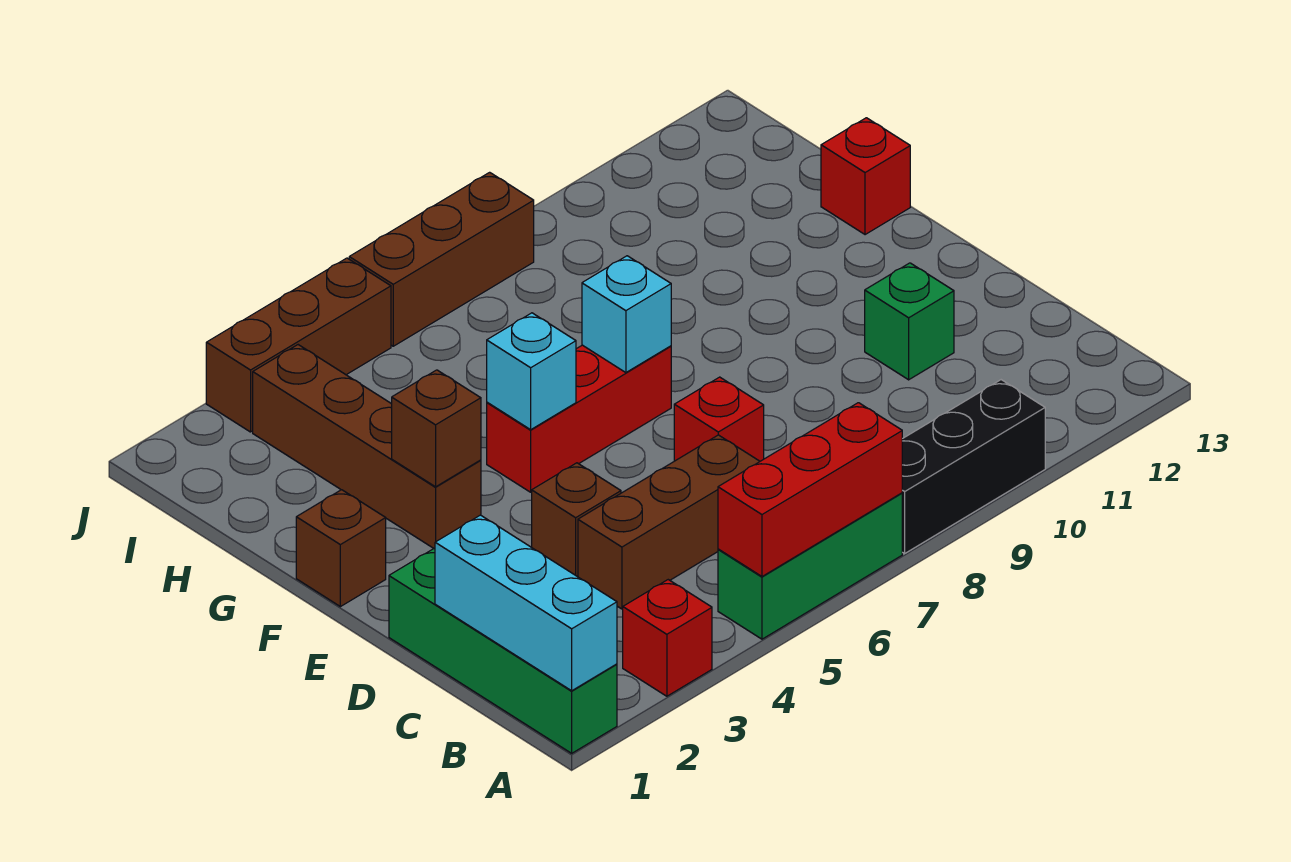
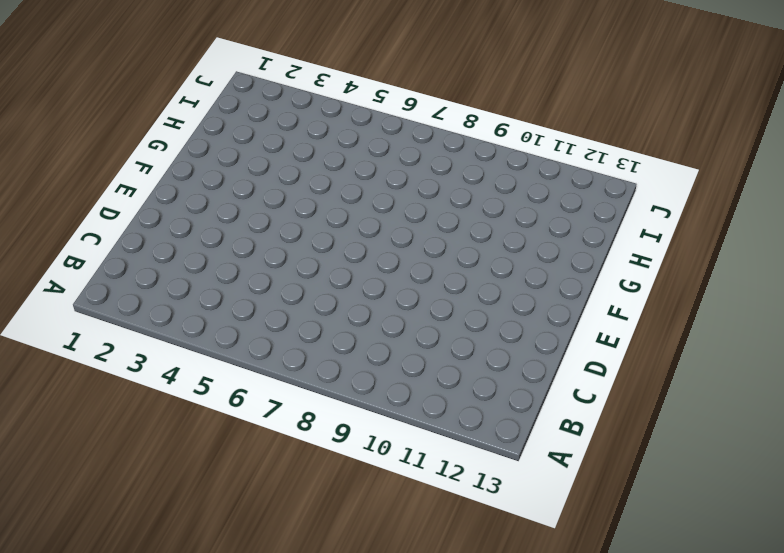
none -> green brick A1:D1 level 1
none -> red brick A3 level 1
none -> green brick A5:A7 level 1

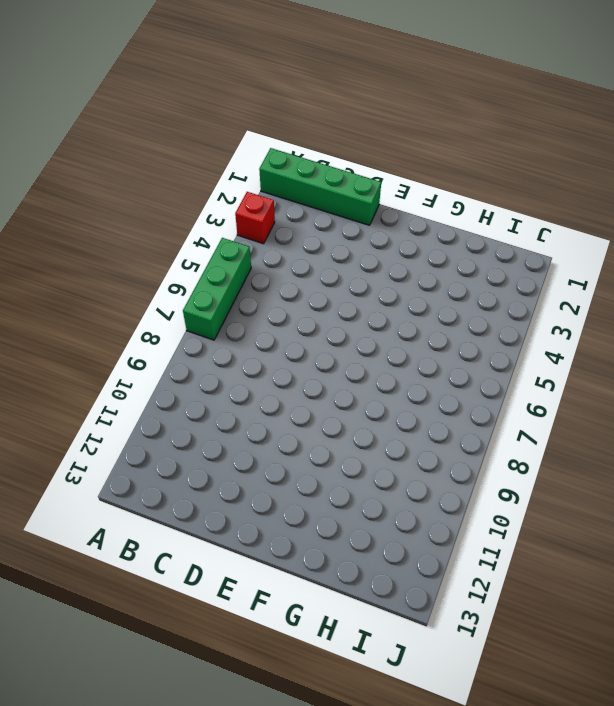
none -> black brick A8:A10 level 1
none -> brown brick C4:C6 level 1
none -> brown brick D4 level 1

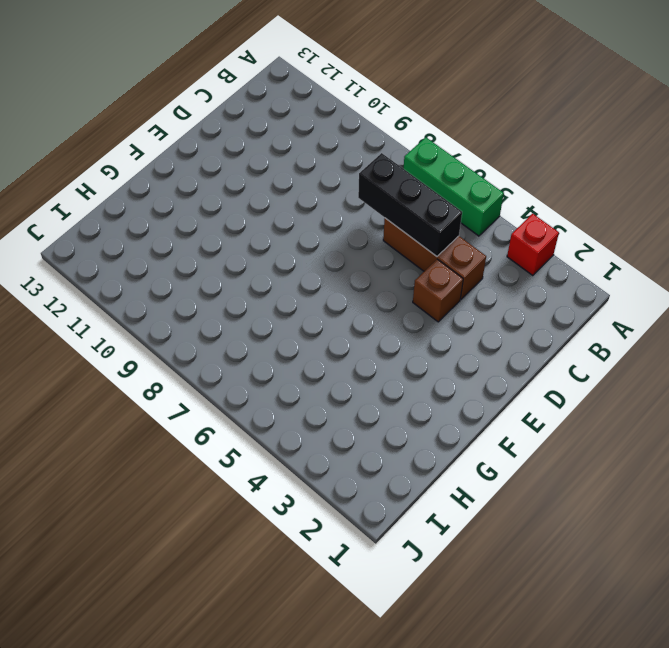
black brick C5:C7 level 2 -> black brick A8:A10 level 1
none -> green brick A1:D1 level 1
none -> red brick D7 level 1
none -> green brick D11 level 1

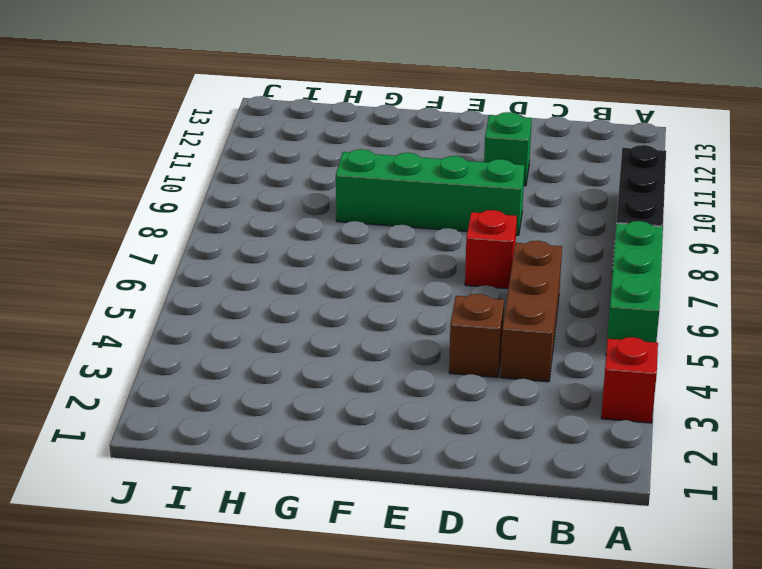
green brick D9:G9 level 1 -> green brick A1:D1 level 1
none -> brown brick F1 level 1
none -> brown brick F3:I3 level 1
none -> red brick F5:F7 level 1

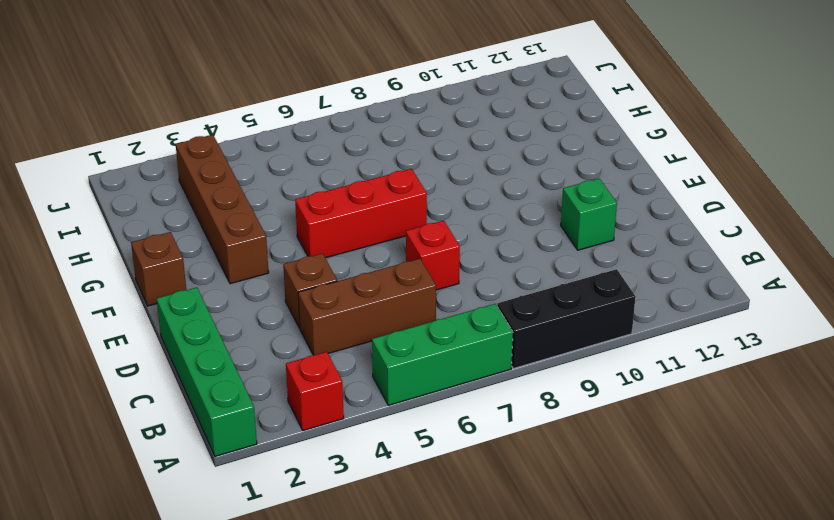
none -> red brick G13 level 1
none -> brown brick J3:J5 level 1
none -> brown brick J6:J8 level 1

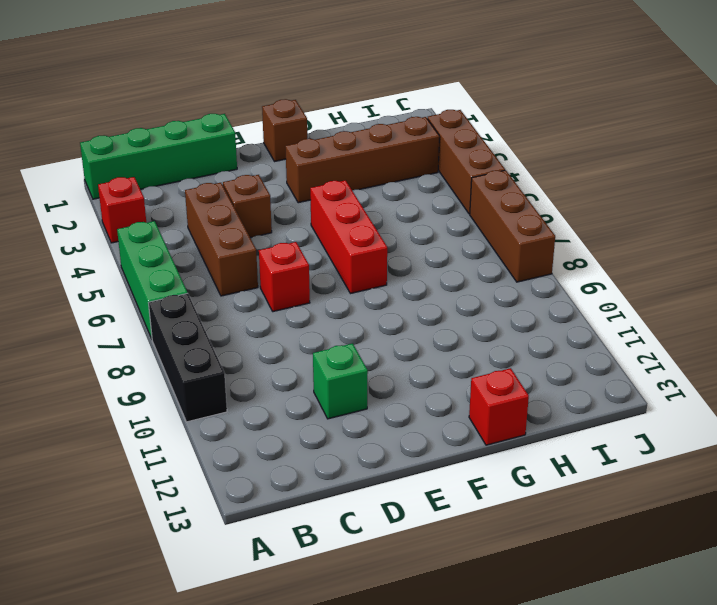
none -> cyan brick A1:C1 level 2
none -> red brick A5:A7 level 2
none -> brown brick F3 level 2

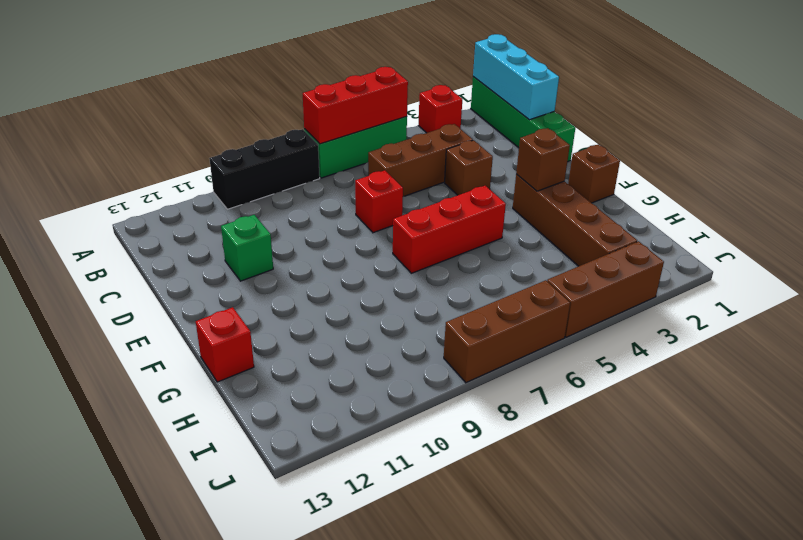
none -> cyan brick F5 level 2
none -> cyan brick F7 level 2

